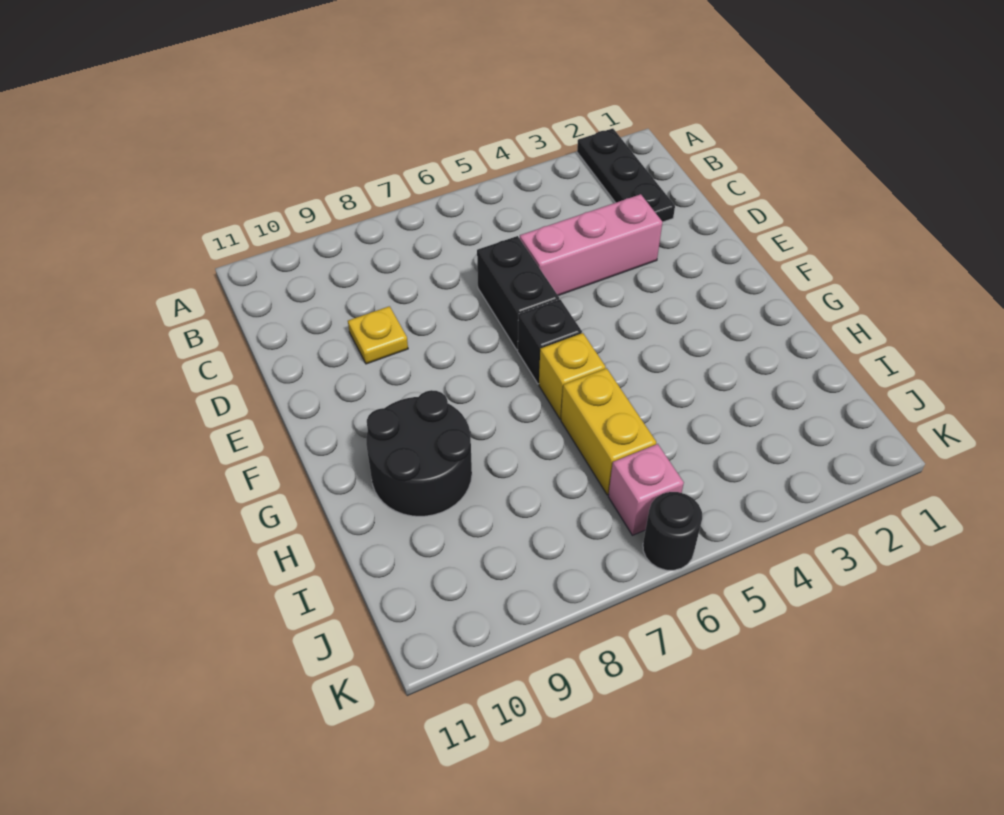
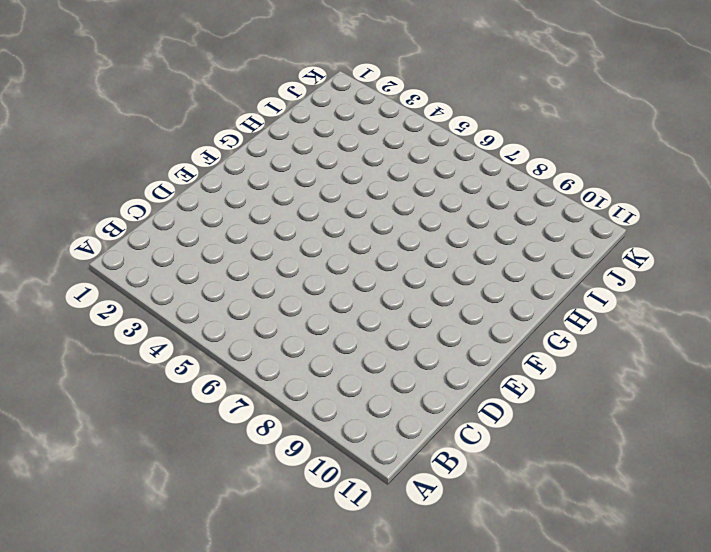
none -> black plate A2:C2 level 1
none -> pink brick D3:D5 level 1

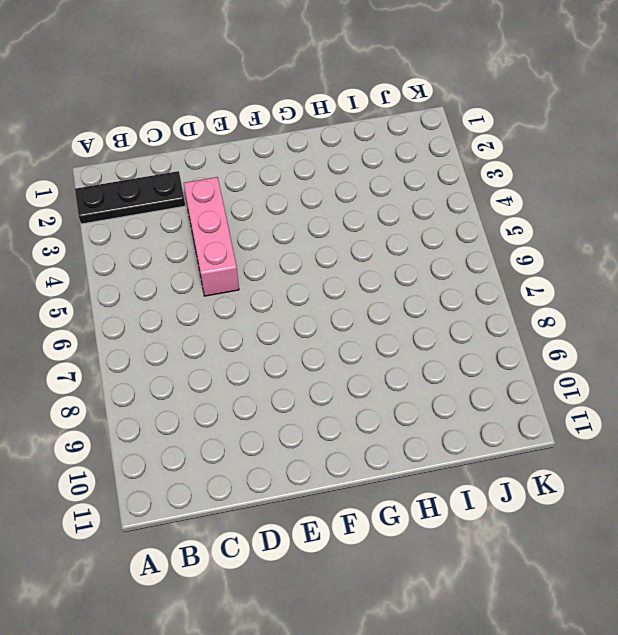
none -> black brick D6:E6 level 1
none -> yellow plate D9 level 1

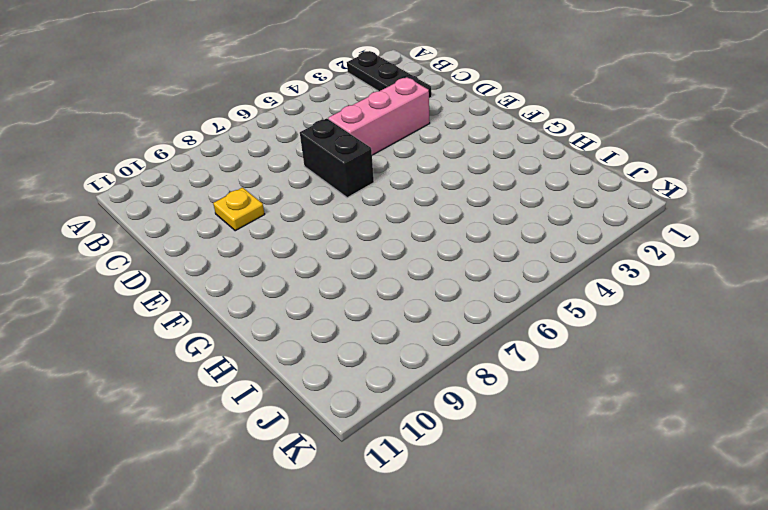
none -> black brick F6 level 1
none -> yellow brick G6 level 1

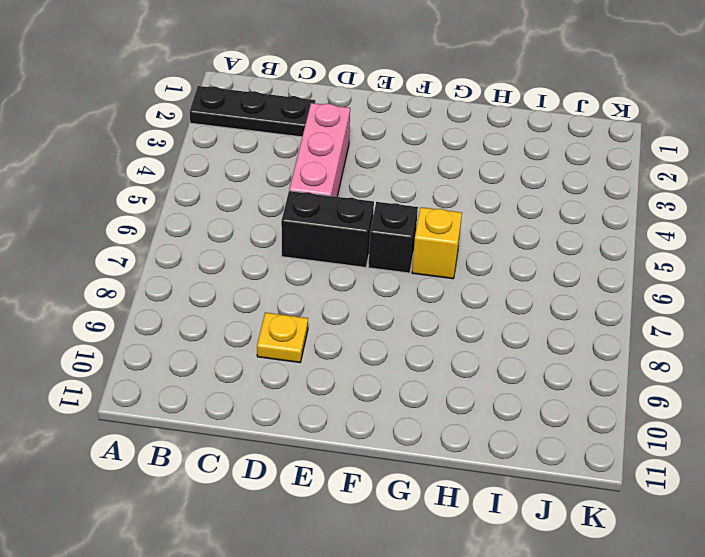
none -> black round brick G9:H10 level 1
none -> yellow brick H6:I6 level 1

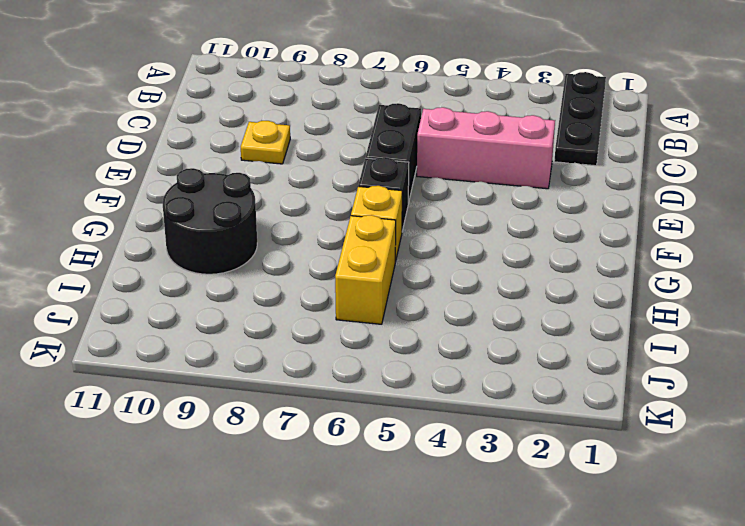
none -> pink brick J6 level 1
none -> black round brick K6 level 1

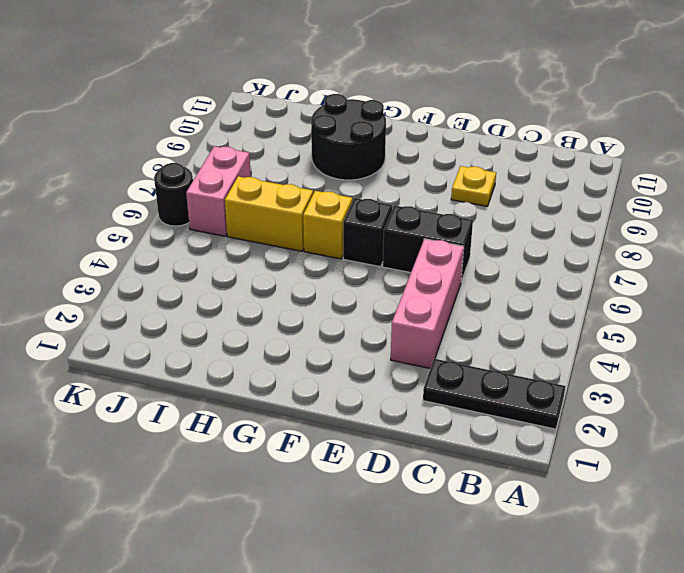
pink brick J6:J7 level 1 -> pink brick J6 level 1

